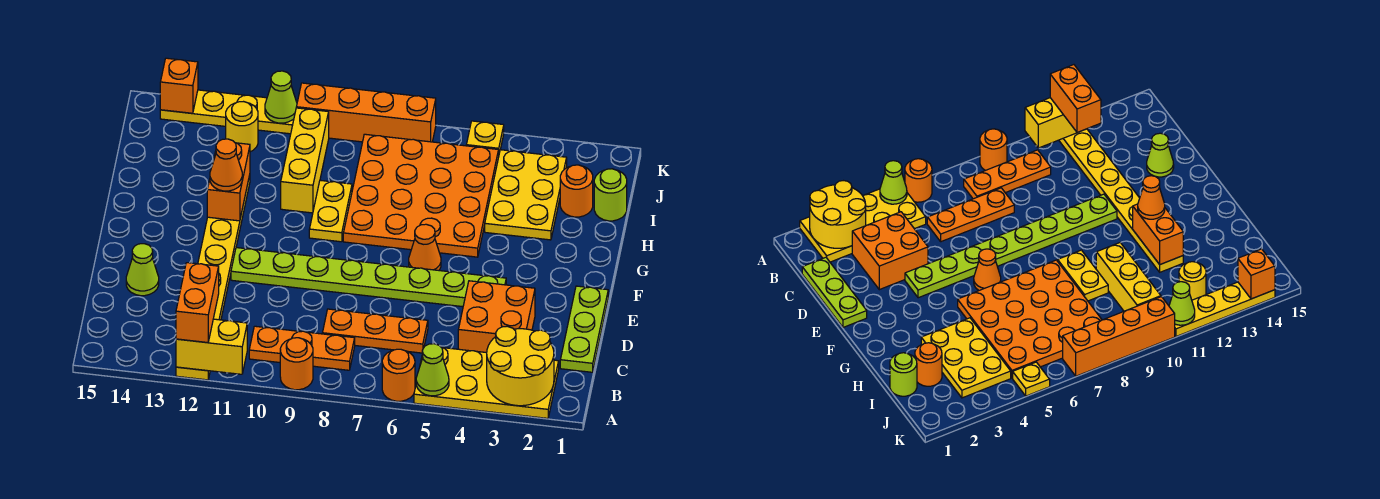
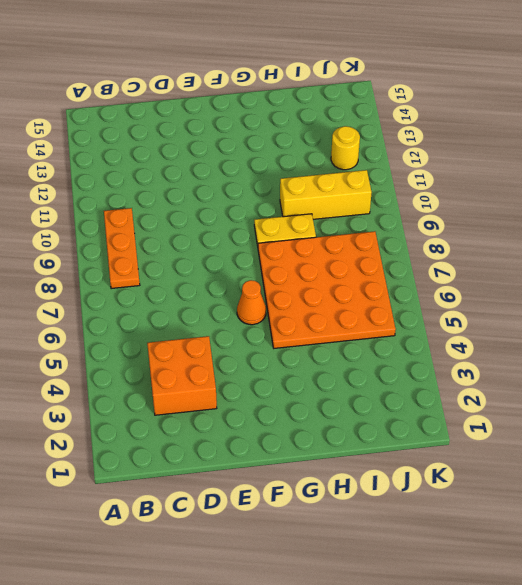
none -> yellow plate A2:B5 level 1
none -> orange round brick A6 level 1
none -> orange round brick A9 level 1

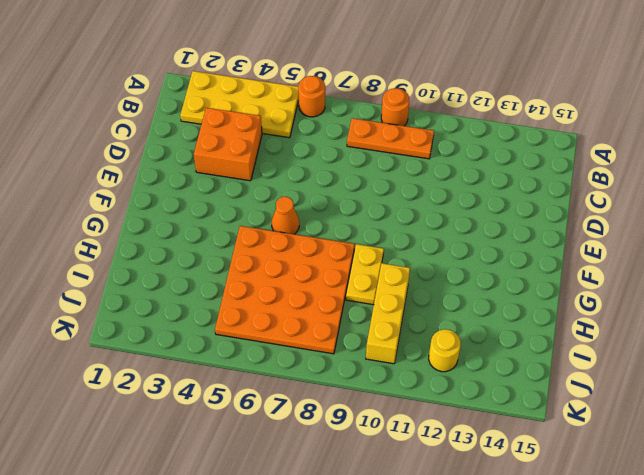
none -> yellow plate A12:H12 level 1
none -> lime plate C1:E1 level 1
none -> orange plate C6:C8 level 1

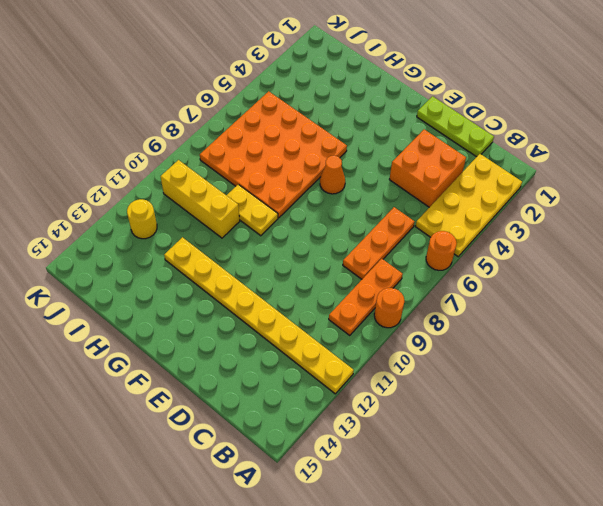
none -> lime cone D14 level 1
none -> lime plate E4:E11 level 1
none -> yellow plate H3:J4 level 1

